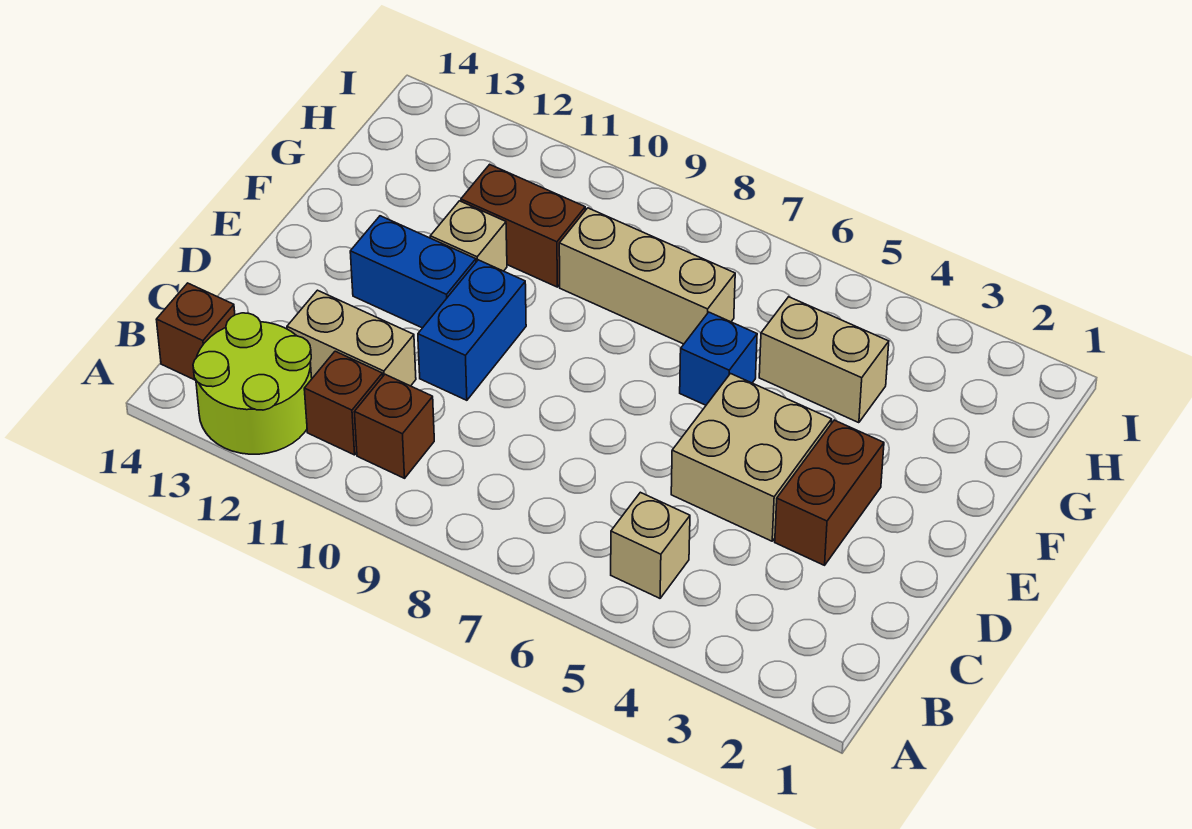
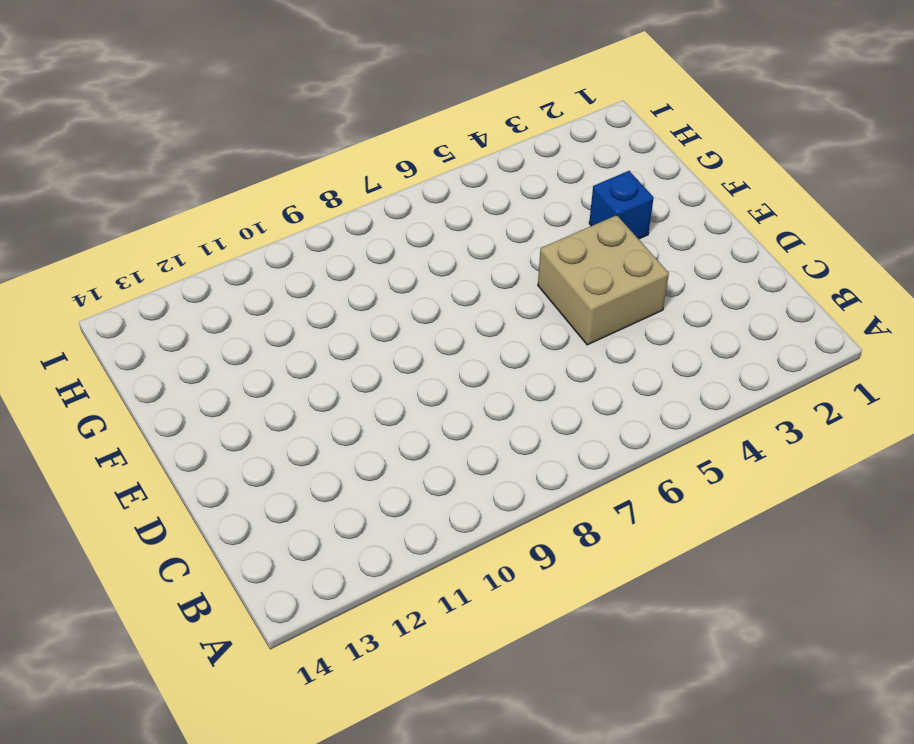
blue brick F3 level 1 -> blue brick F6 level 1
none -> lime round brick A12:B13 level 1
none -> tan brick B5 level 1
none -> brown brick B10 level 1

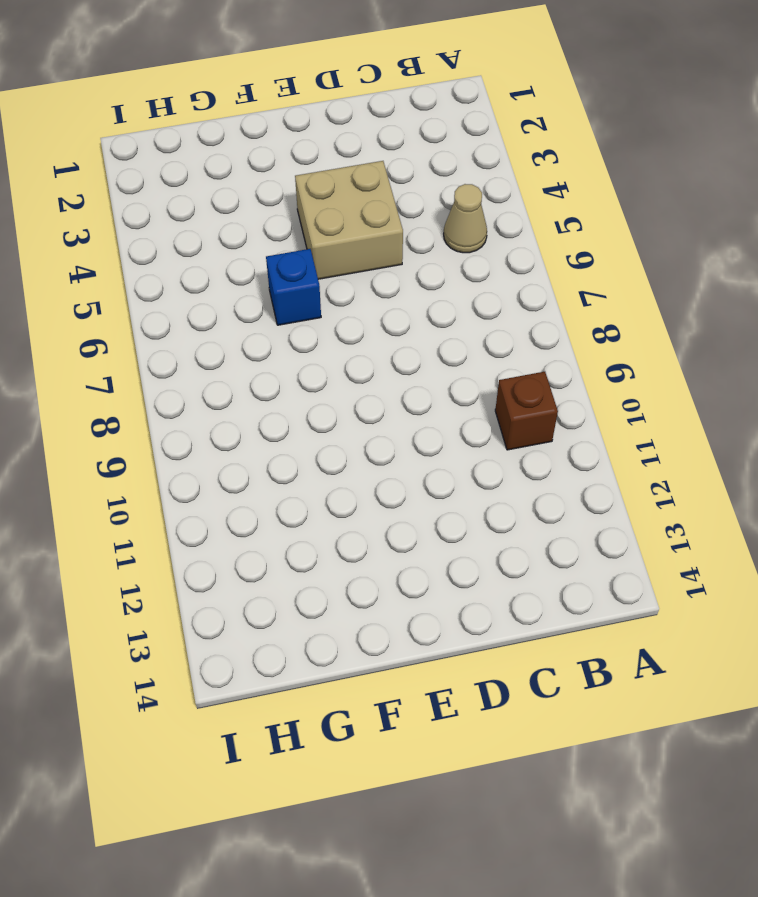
tan cone B5 level 1 -> tan brick B5 level 1
none -> lime round brick A12:B13 level 1
none -> brown brick B11 level 1
none -> brown brick B14 level 1

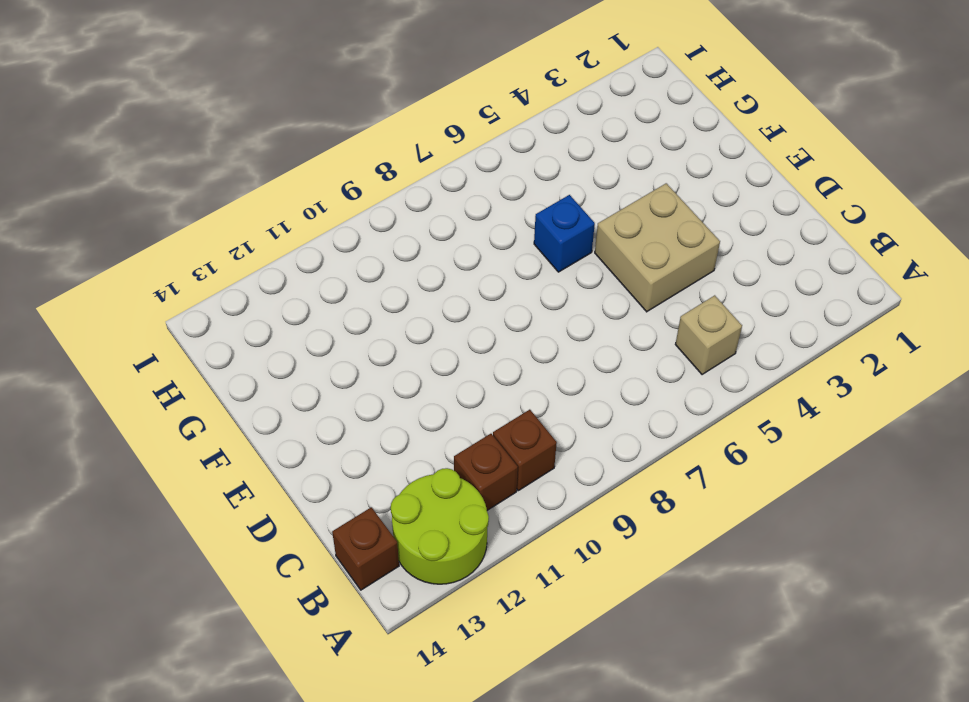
none -> tan brick C11:C12 level 1
none -> brown brick D3:E3 level 1
none -> blue brick D10:E10 level 1

